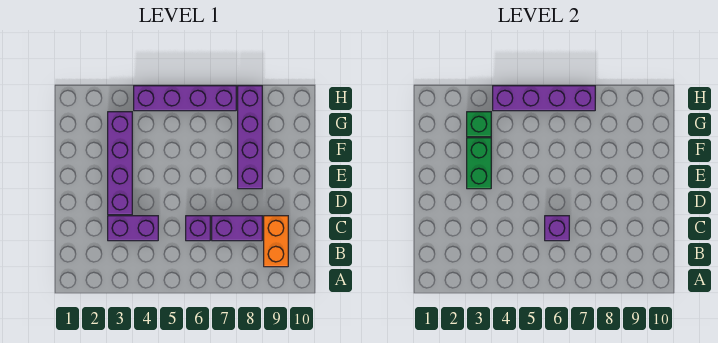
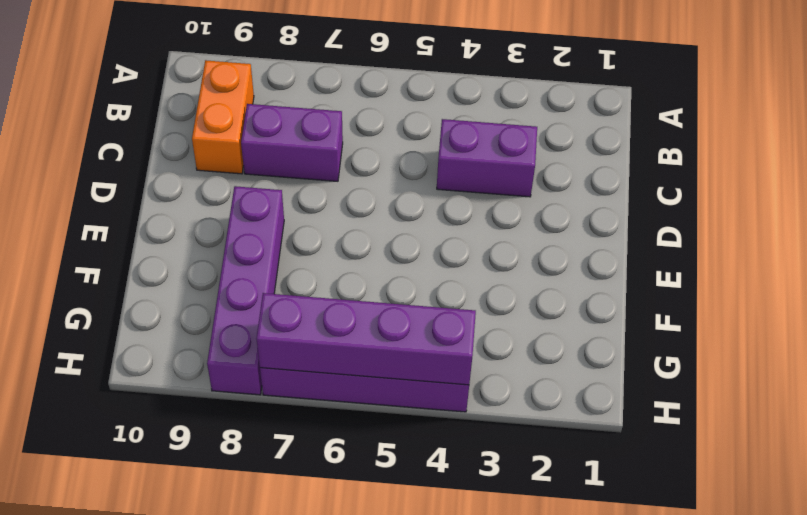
none -> purple brick C6 level 1
none -> purple brick D3:G3 level 1

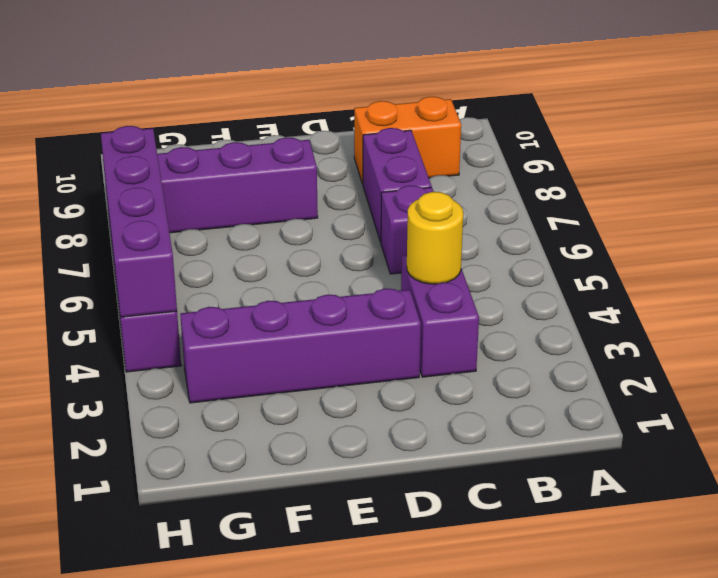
yellow round brick C4 level 2 -> none
none -> purple brick C6 level 2
none -> green brick E3:F3 level 2

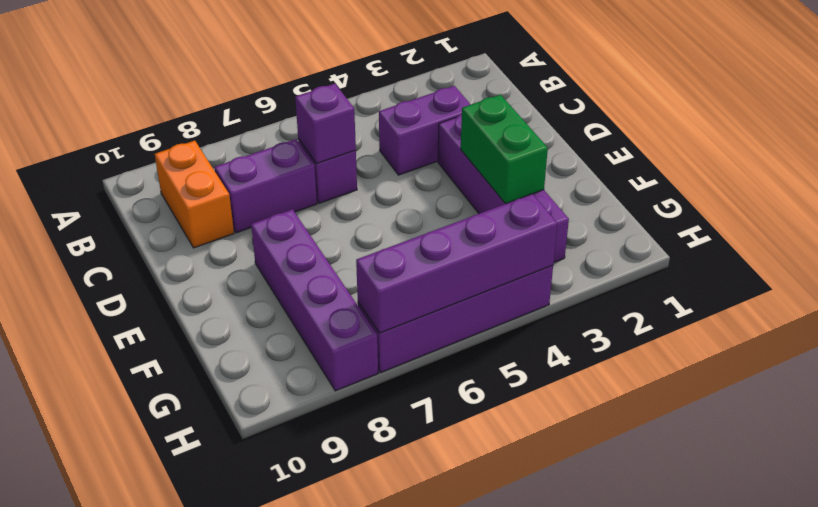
none -> green brick G3 level 2

